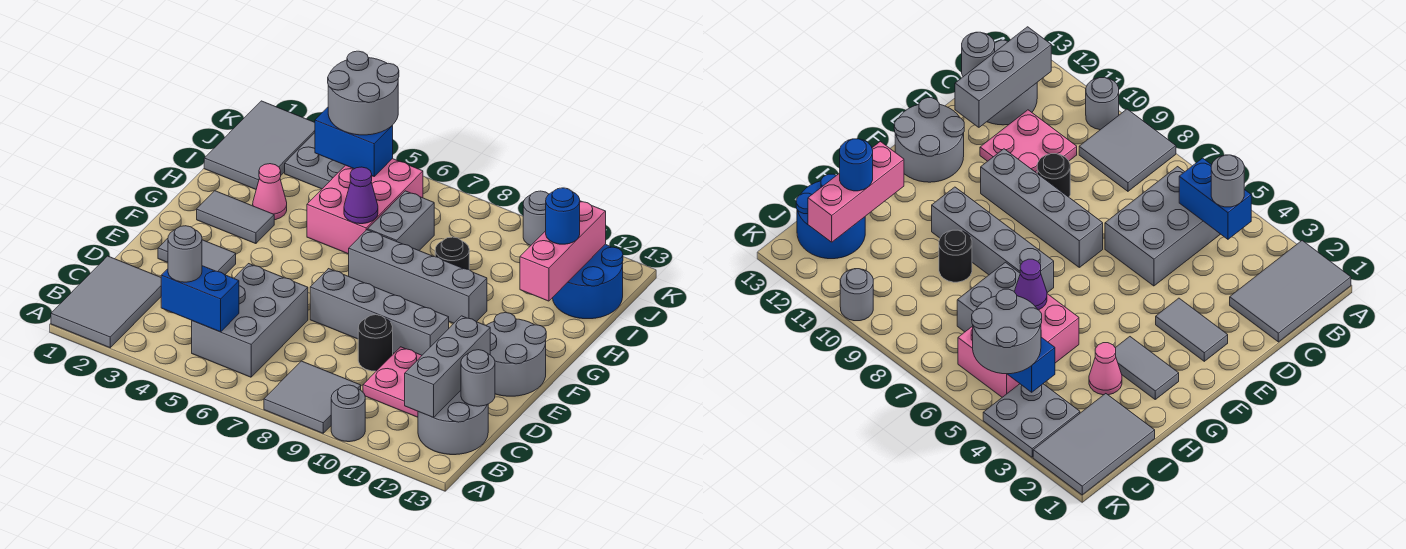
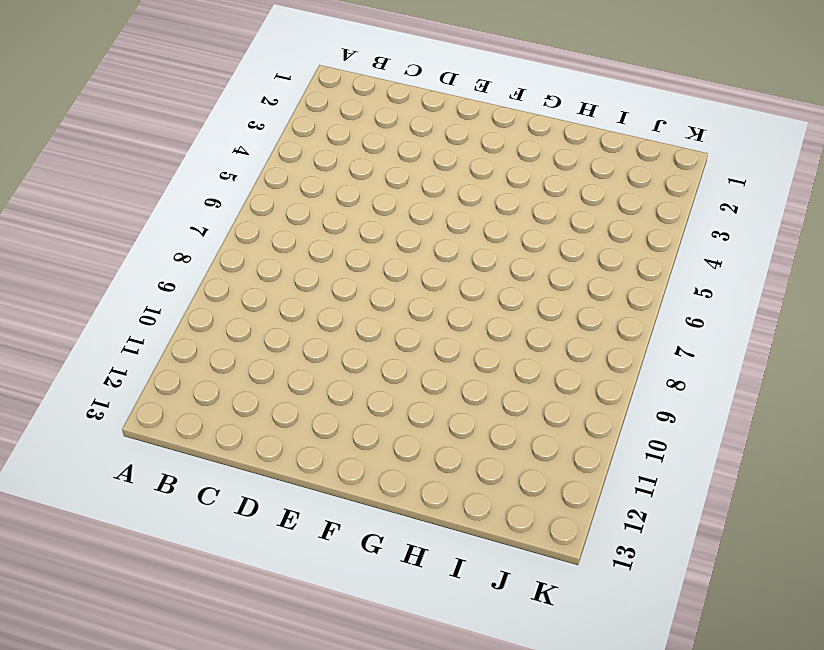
none -> grey tile A1:C2 level 1
none -> grey tile A8:B9 level 1
none -> grey round brick A10 level 1

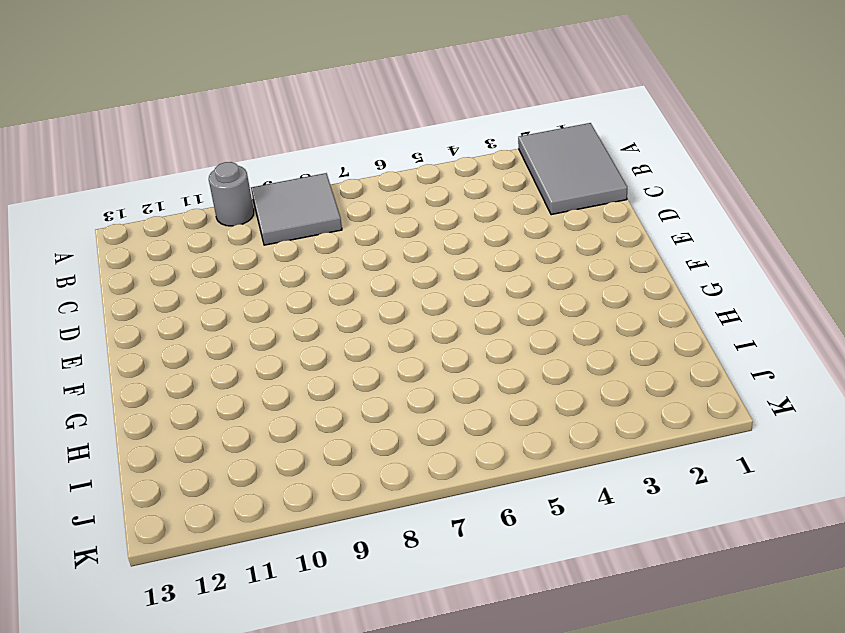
none -> grey brick B5:D6 level 1
none -> grey round brick B12:C13 level 1
none -> pink plate C10:D11 level 1

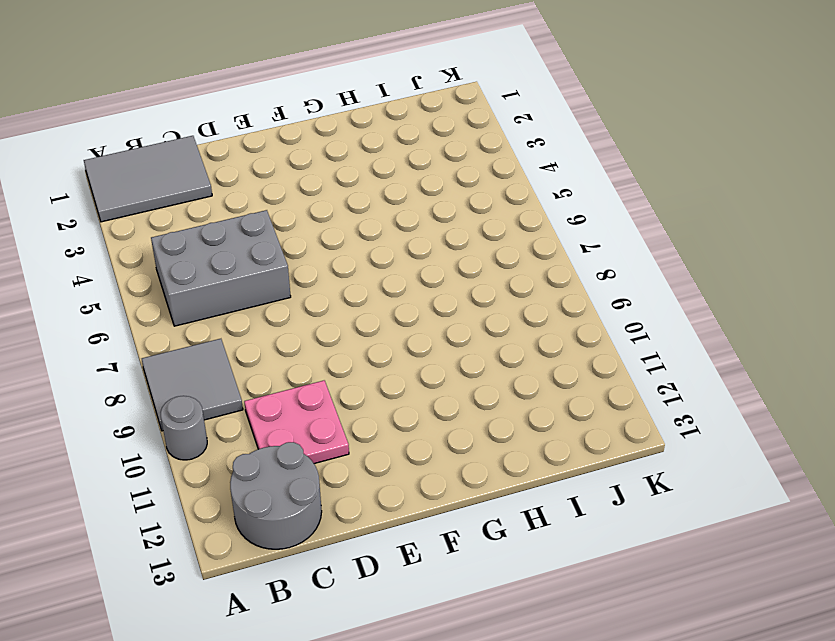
none -> black round brick D9 level 1
none -> grey tile E2:E3 level 1
none -> grey brick E7:E10 level 1

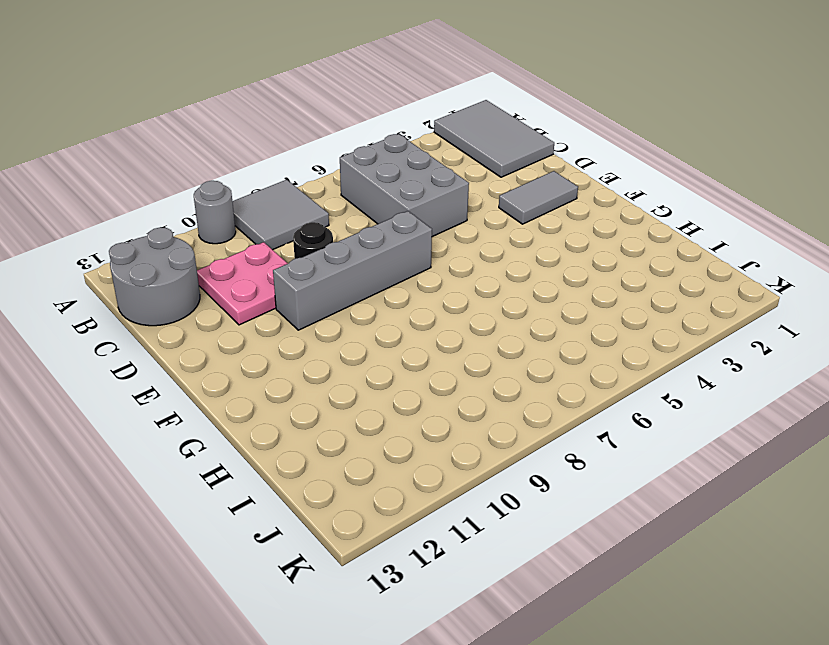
none -> grey round brick E12:F13 level 1
none -> grey tile G2:G3 level 1
none -> grey brick G7:G10 level 1

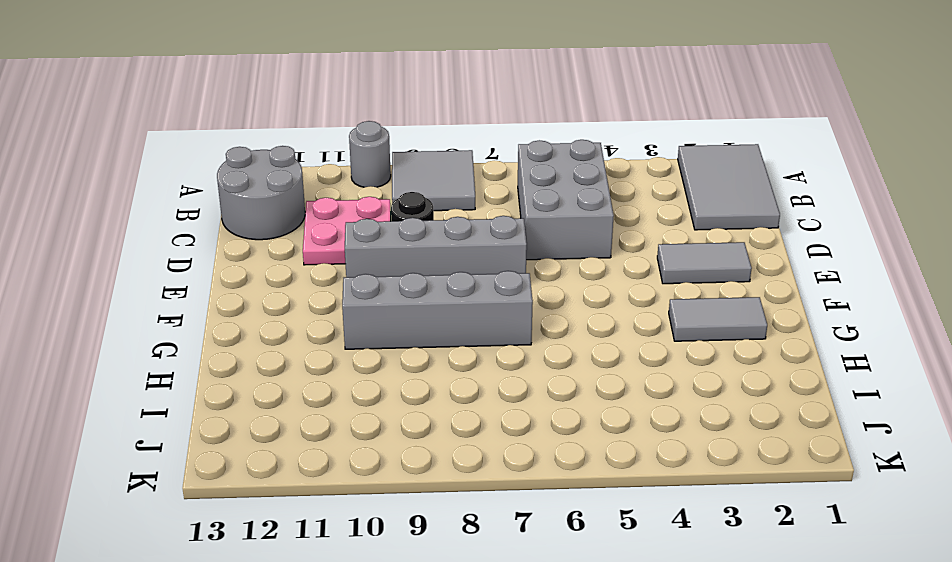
none -> grey round brick E12:F13 level 1
none -> pink cone H3 level 1
none -> pink brick H5:J6 level 1

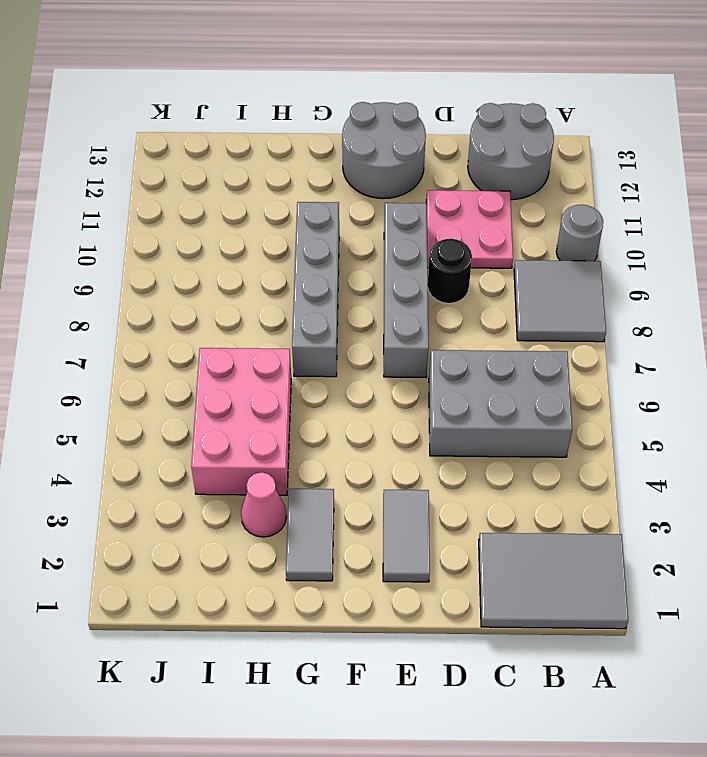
pink brick H4:I6 level 1 -> pink brick H5:J6 level 1
none -> grey brick H7:I7 level 1
none -> black round brick H9 level 1
none -> grey tile I1:K2 level 1

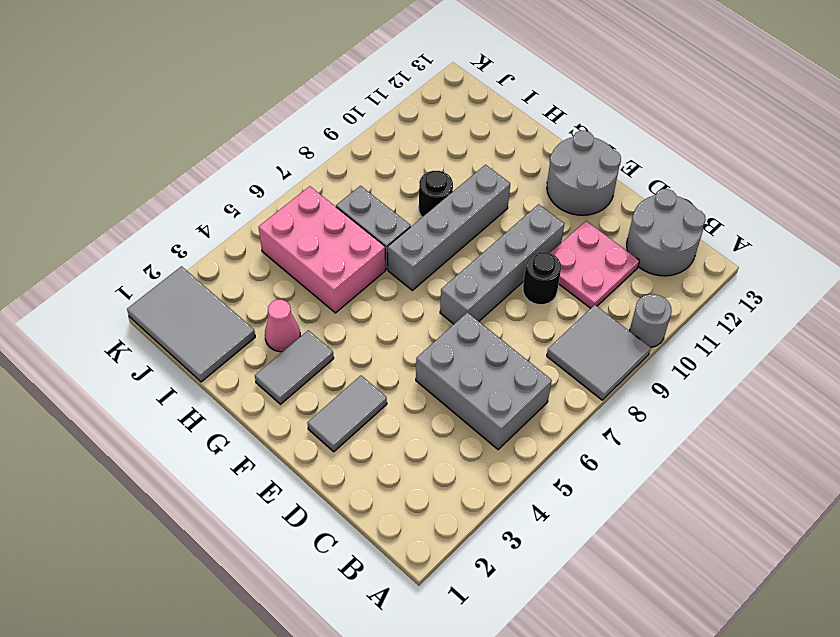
none -> grey tile A1:C2 level 1
none -> blue round brick I12:J13 level 1
none -> grey plate J3:K4 level 1

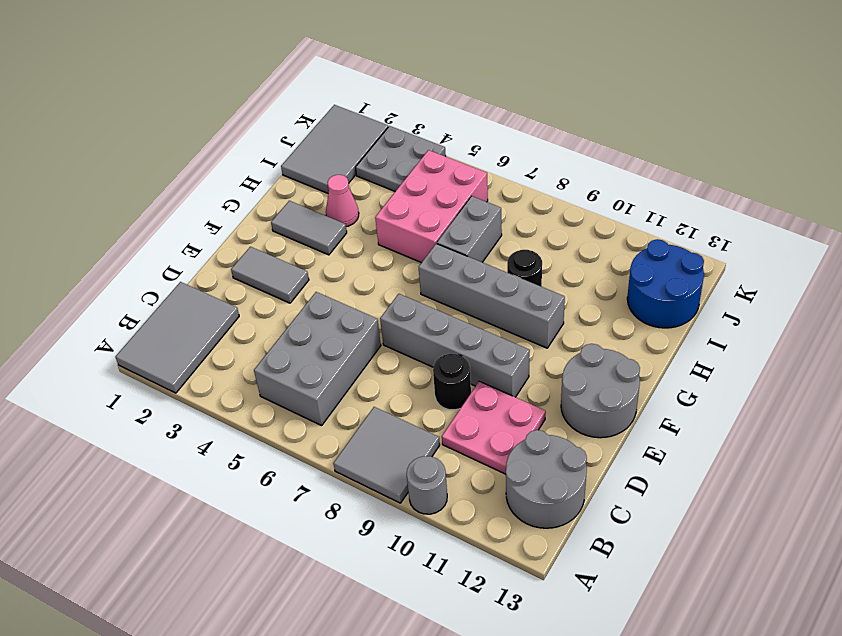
none -> grey round brick K10 level 1
none -> blue brick B4:B5 level 2
none -> grey brick B12:D12 level 2

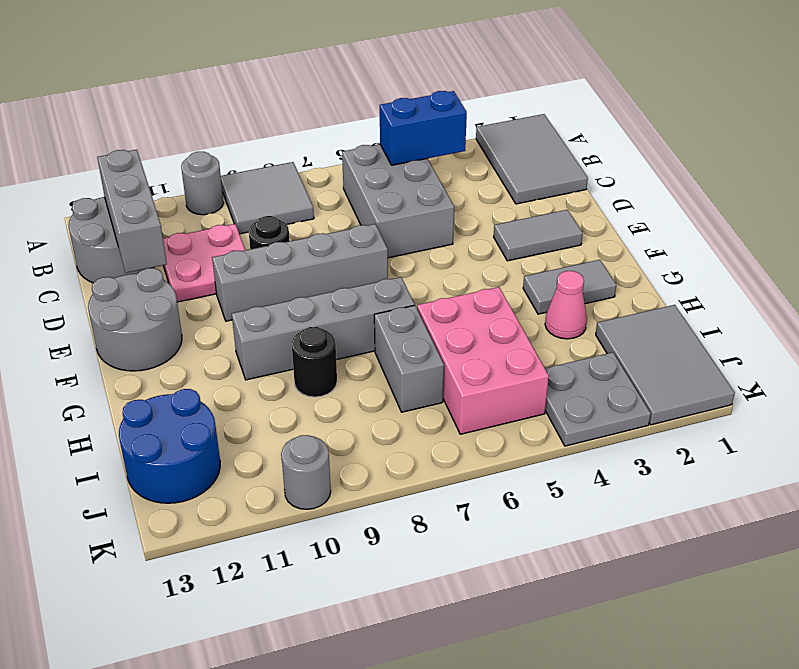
none -> grey round brick C13 level 2
none -> purple cone H6 level 2
none -> pink brick H12:J12 level 2

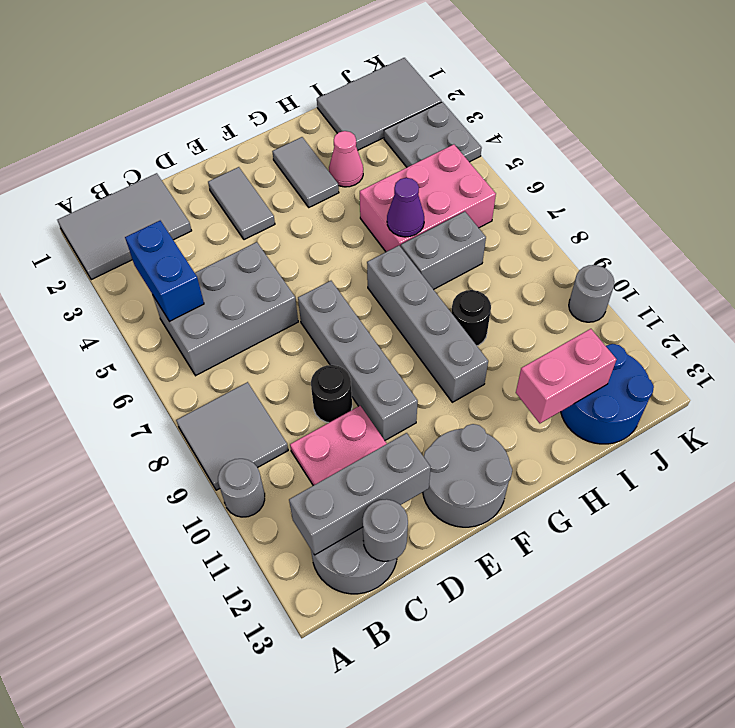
pink brick H12:I12 level 2 -> pink brick H12:J12 level 2
none -> blue brick J4:J5 level 2
none -> grey round brick B4 level 3
none -> blue round brick I12 level 3

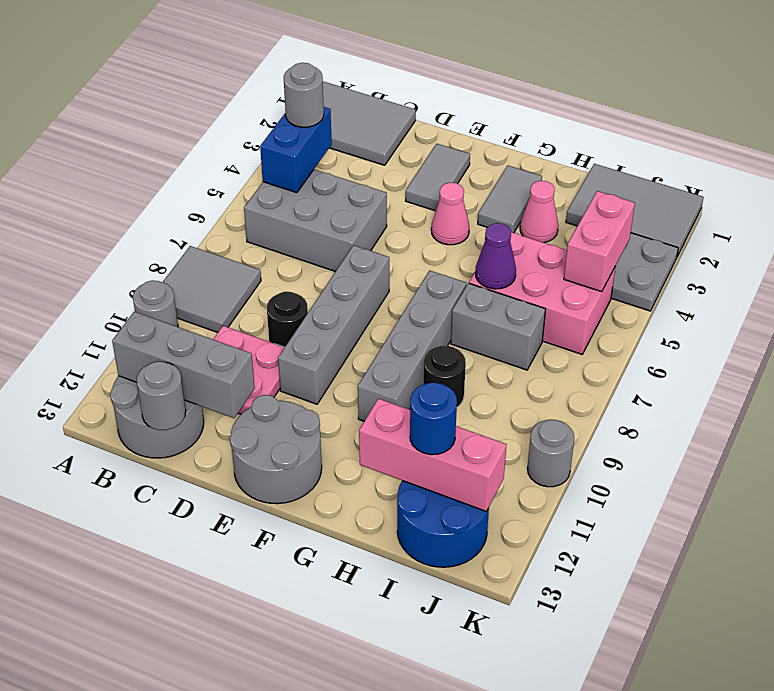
pink cone F4 level 1 -> none
pink brick J4:J5 level 2 -> blue brick J4:J5 level 2
none -> grey round brick J4:K5 level 3

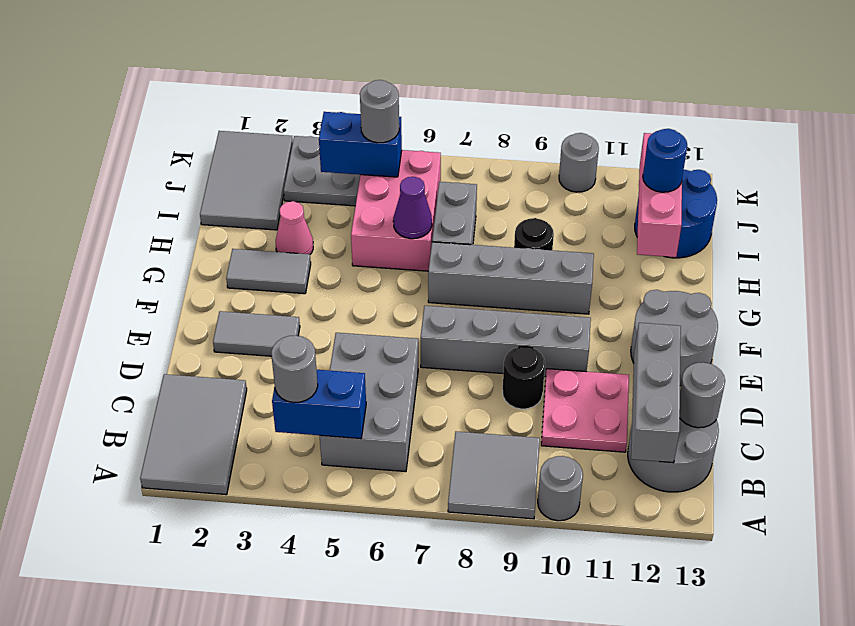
grey round brick J5 level 3 -> grey round brick J4:K5 level 3

